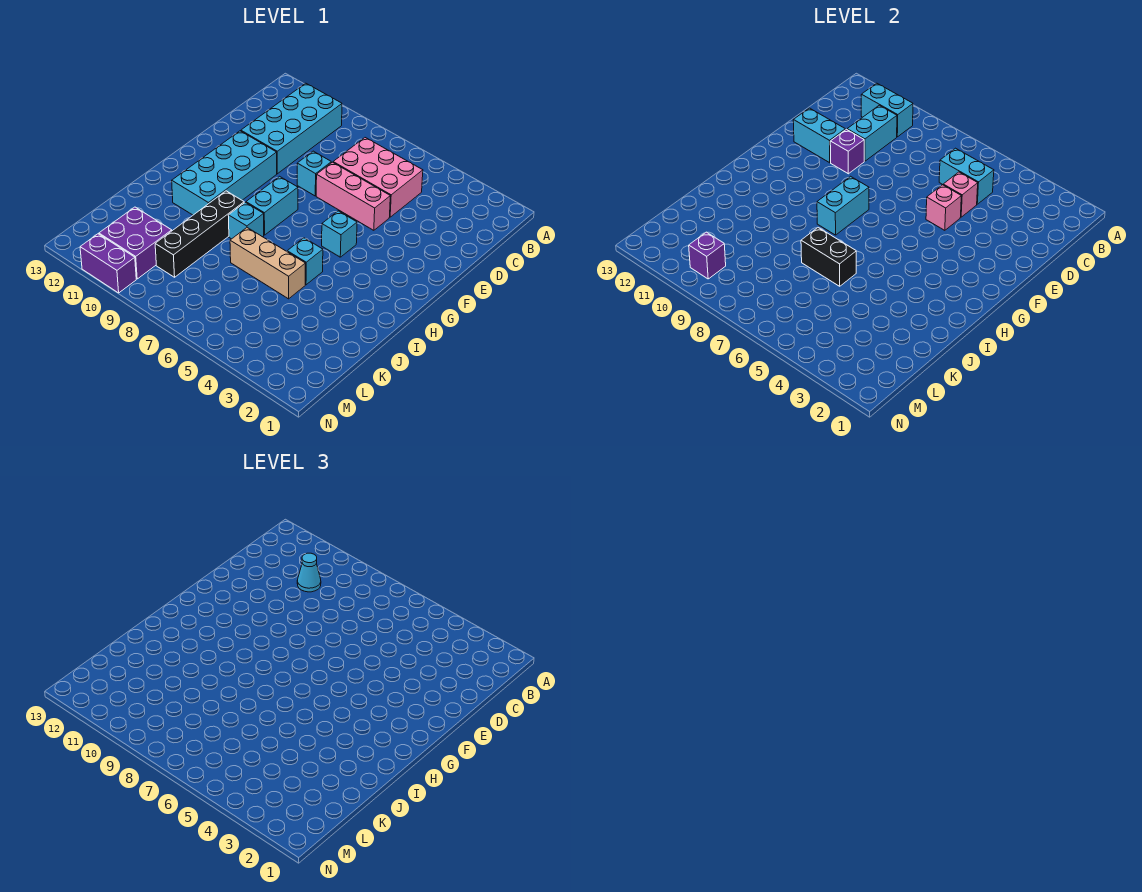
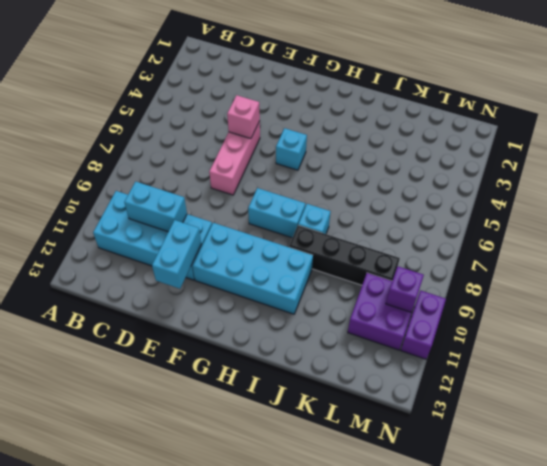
none -> pink brick C5:D7 level 1
none -> cyan brick E8 level 1
none -> cyan brick I5 level 1

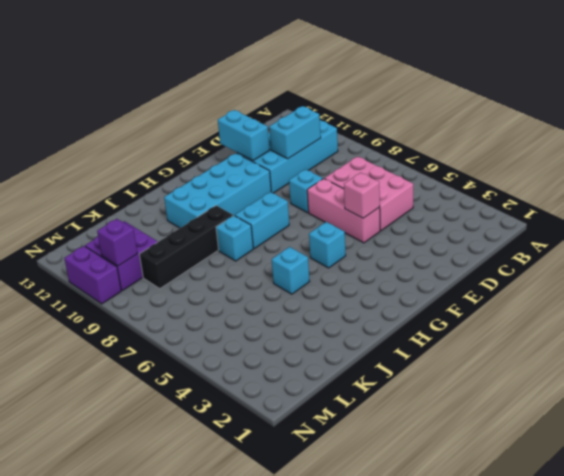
none -> tan brick J5:J7 level 1
none -> cyan brick B10:B11 level 2
none -> cyan brick C5:C6 level 2

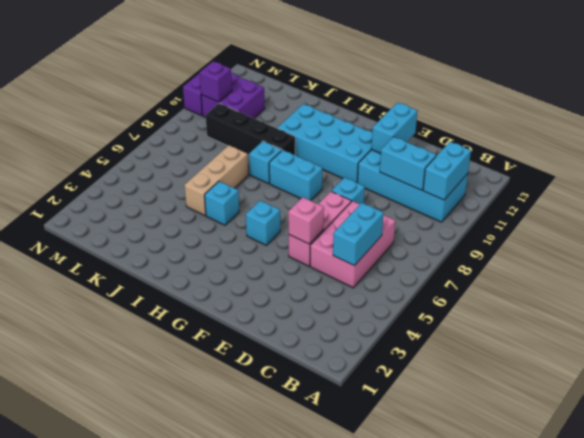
none -> pink brick D5 level 2
none -> purple brick E10 level 2
none -> cyan brick G8:H8 level 2

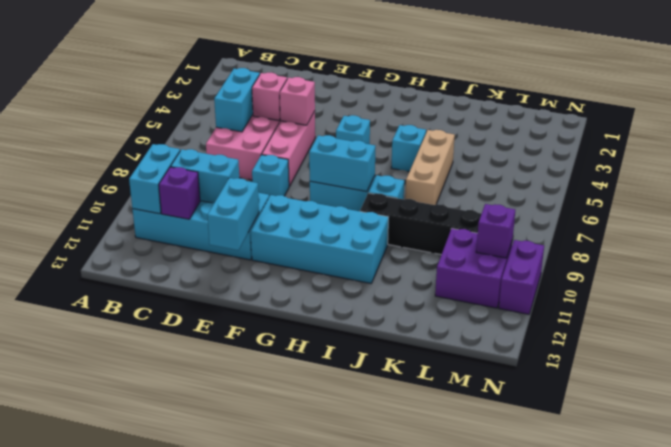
purple brick C11 level 2 -> purple brick E10 level 2
none -> black brick J6:J7 level 2
none -> cyan cone C10 level 3

